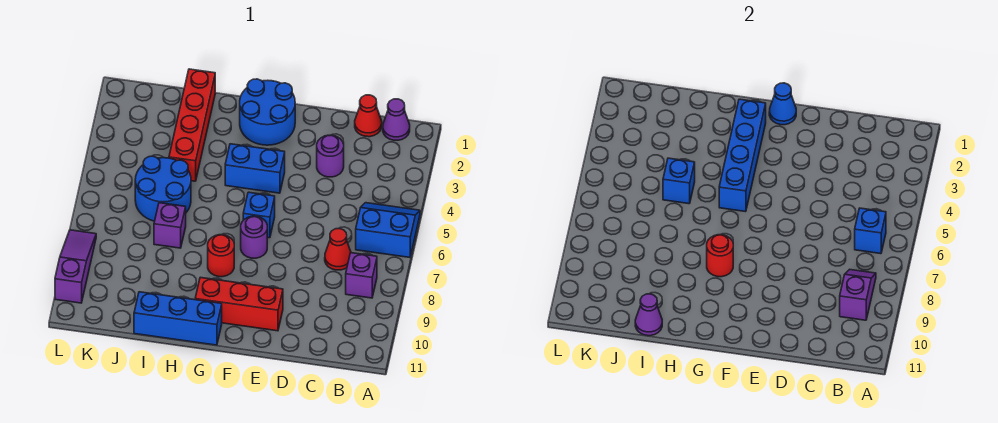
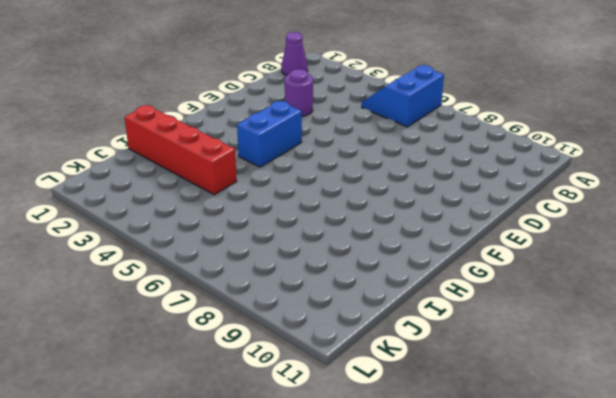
none -> purple brick B8 level 1
none -> red cone C1 level 1
none -> red cone C7 level 1

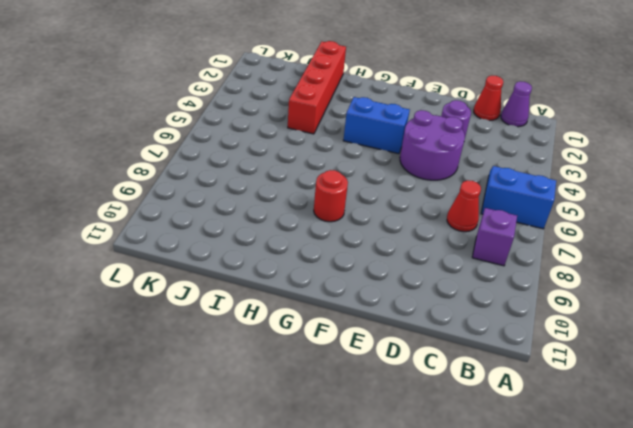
purple round brick D4:E5 level 1 -> none
none -> red brick E10:G10 level 1
none -> blue round brick F1:G2 level 1
none -> blue brick F6 level 1

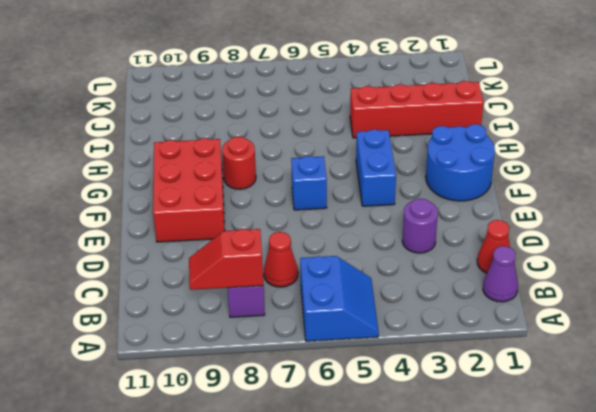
red slope B8:B9 level 2 top 8 -> purple slope B8:B9 level 2 top 9
red brick E9:G10 level 1 -> red brick E10:G10 level 1
none -> purple round brick F7 level 1
none -> blue brick G11:I11 level 1
none -> blue round brick I5:J6 level 1

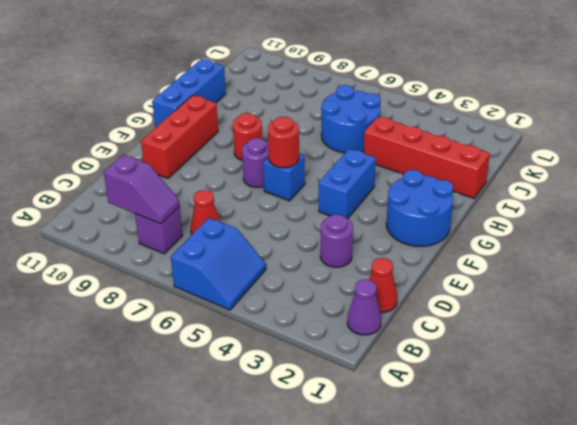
red round brick F6 level 2 -> red round brick G8 level 2
none -> purple brick I7 level 1
none -> purple slope L8:L10 level 1 top 10
none -> blue brick B6 level 2

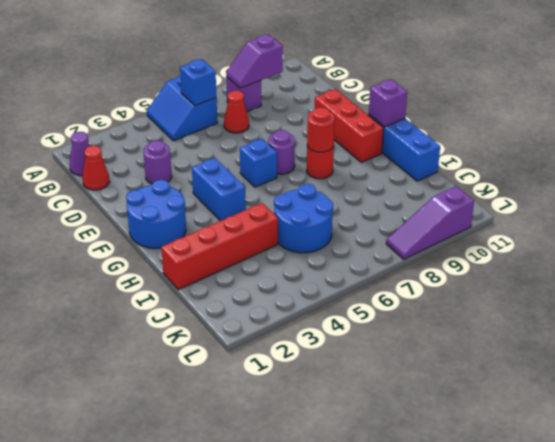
purple brick G11 level 2 -> purple brick I7 level 1
none -> blue cone F1 level 2
none -> blue brick G2:G5 level 2
none -> blue brick I5 level 2

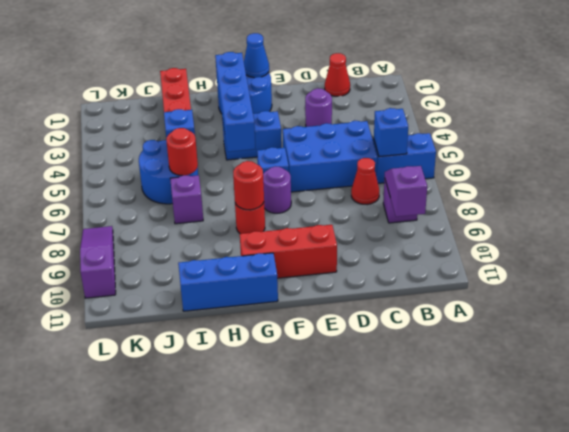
blue brick C5:E6 level 1 -> none
red round brick I6 level 2 -> none
none -> purple cone B1 level 1
none -> purple cone I11 level 2

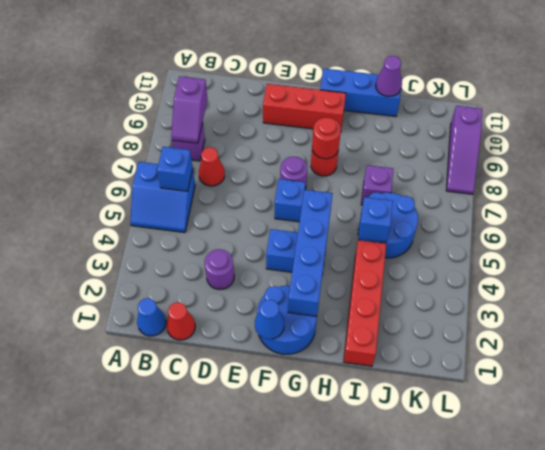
blue cone B1 level 1 -> purple cone B1 level 1

